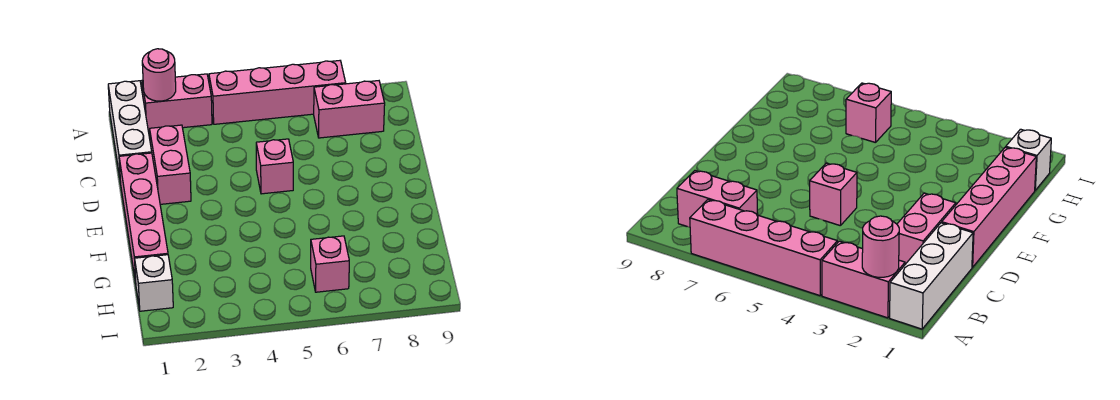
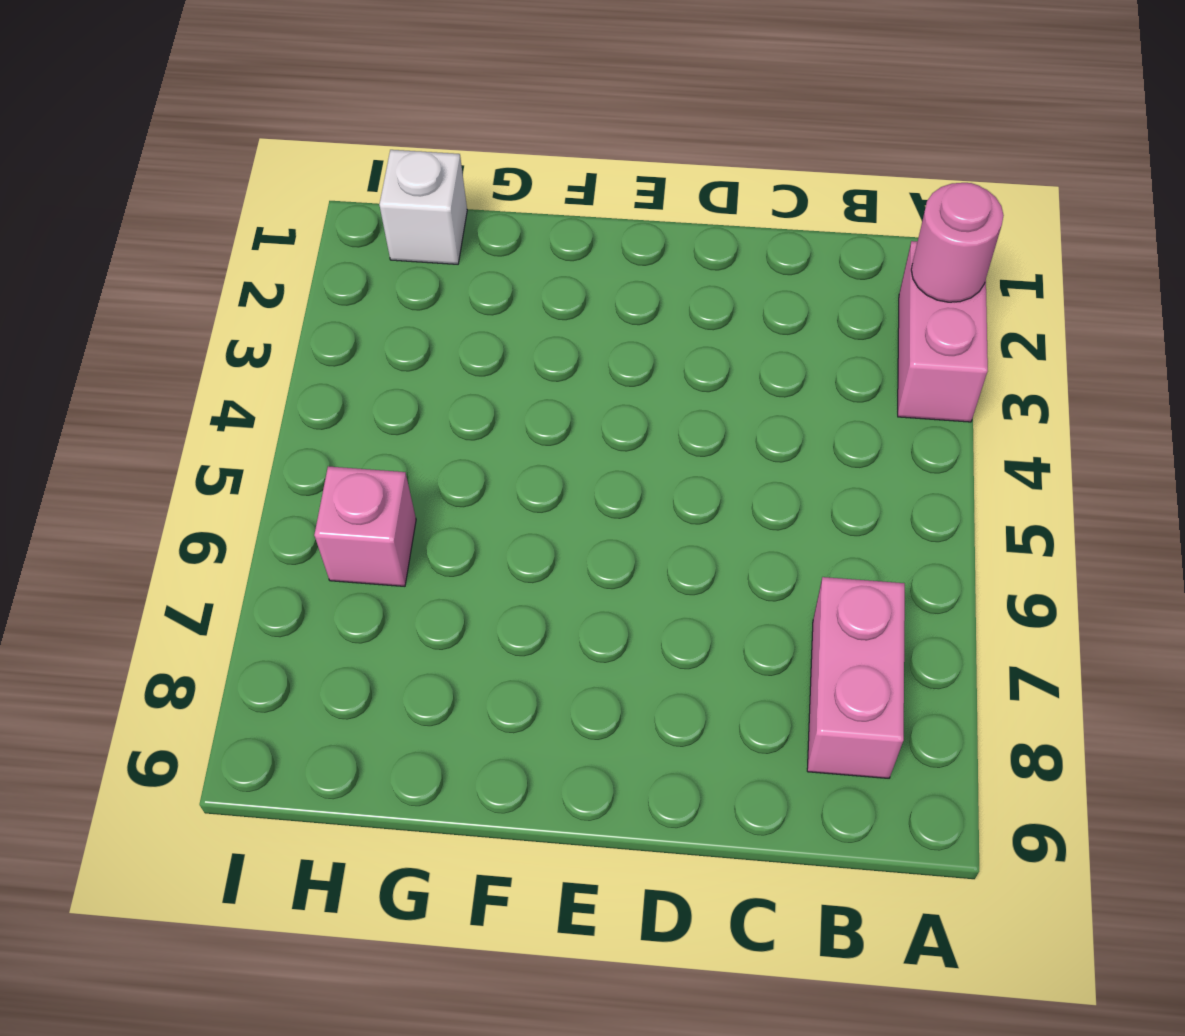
none -> white brick A1:C1 level 1
none -> pink brick A4:A7 level 1

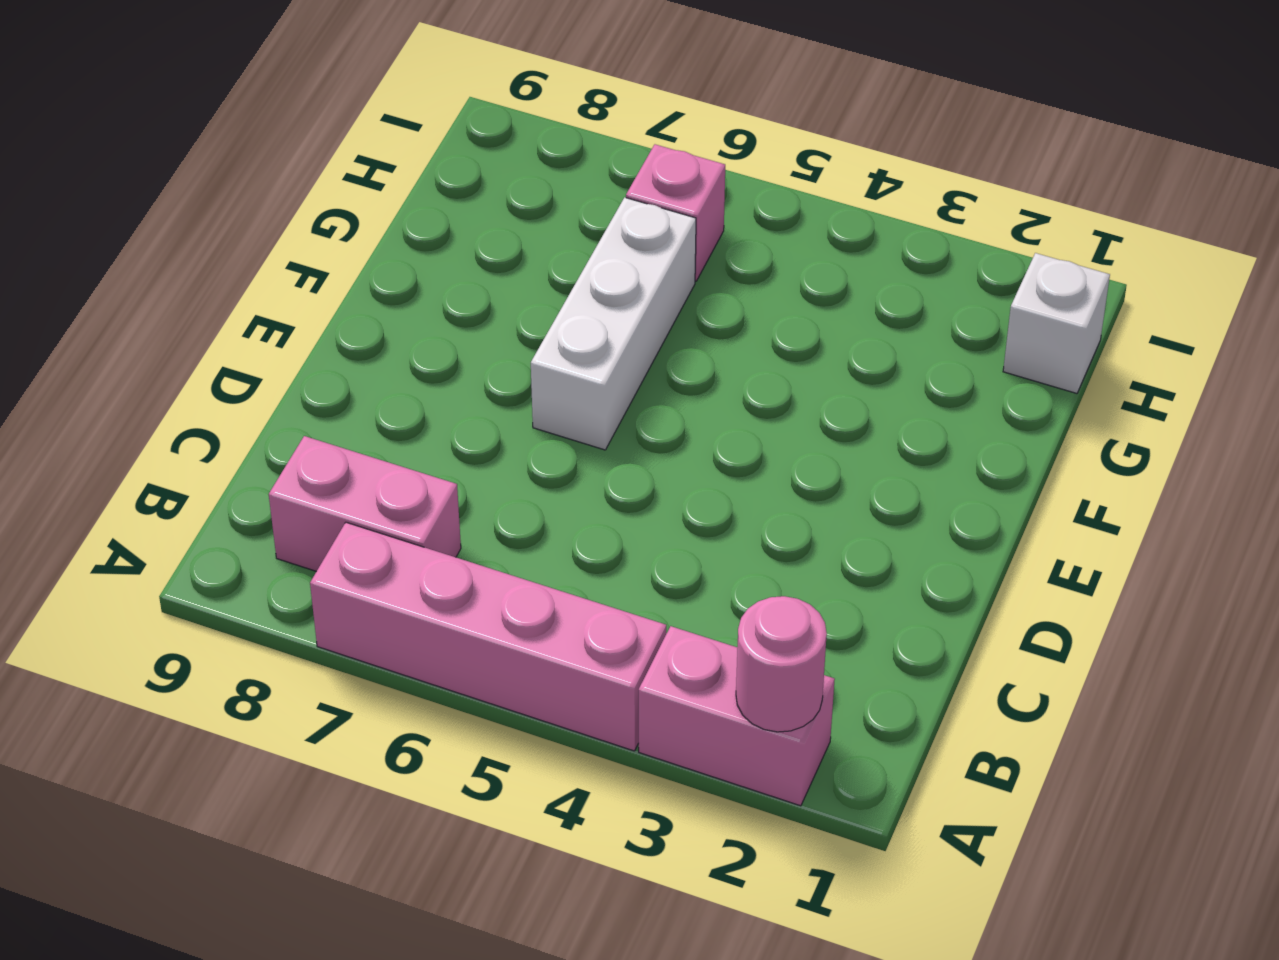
white brick E6:G6 level 1 -> white brick A1:C1 level 1
none -> pink brick C2:D2 level 1
none -> pink brick D1:G1 level 1

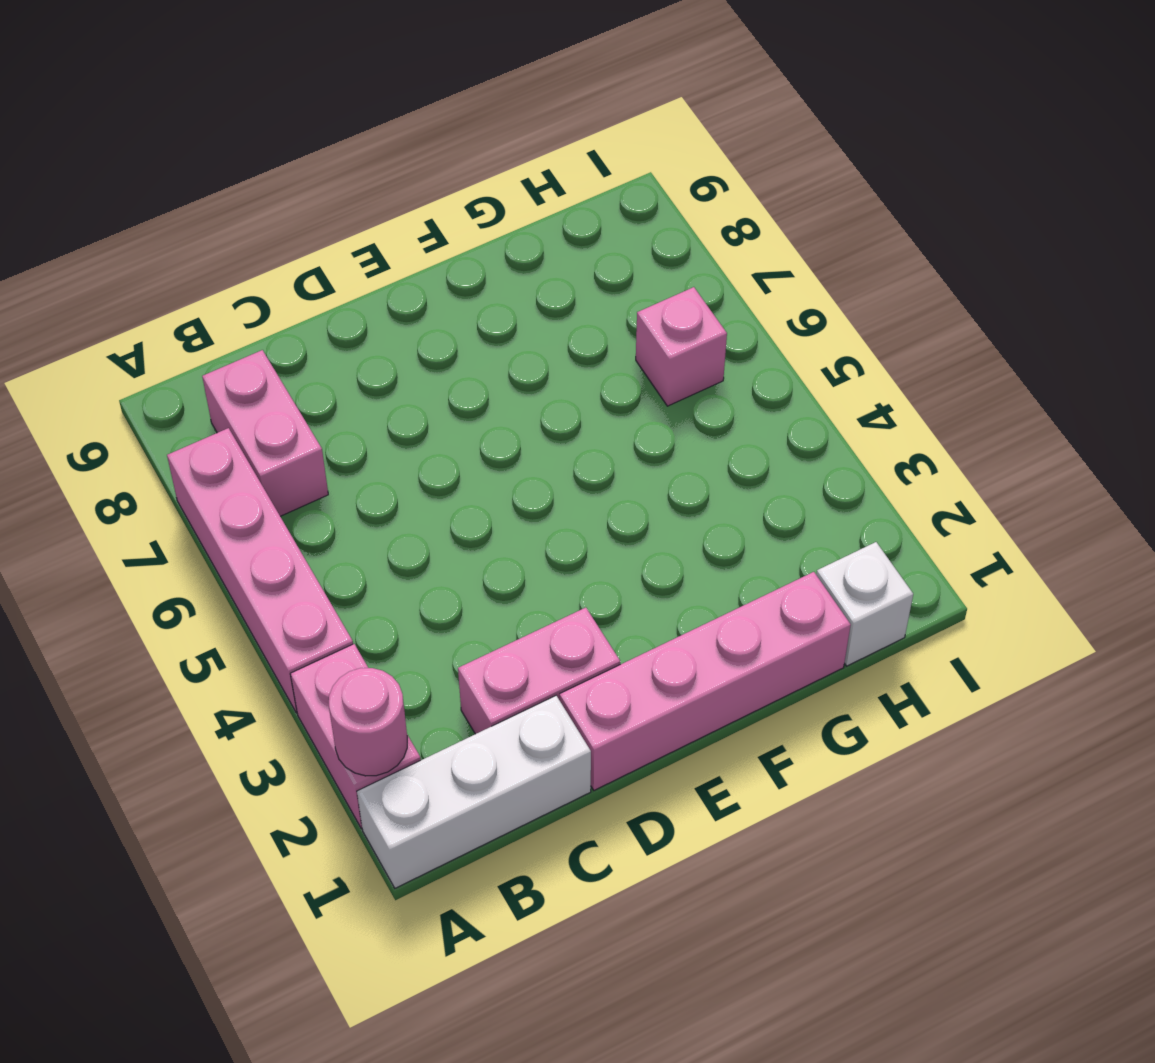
none -> pink brick D5 level 1

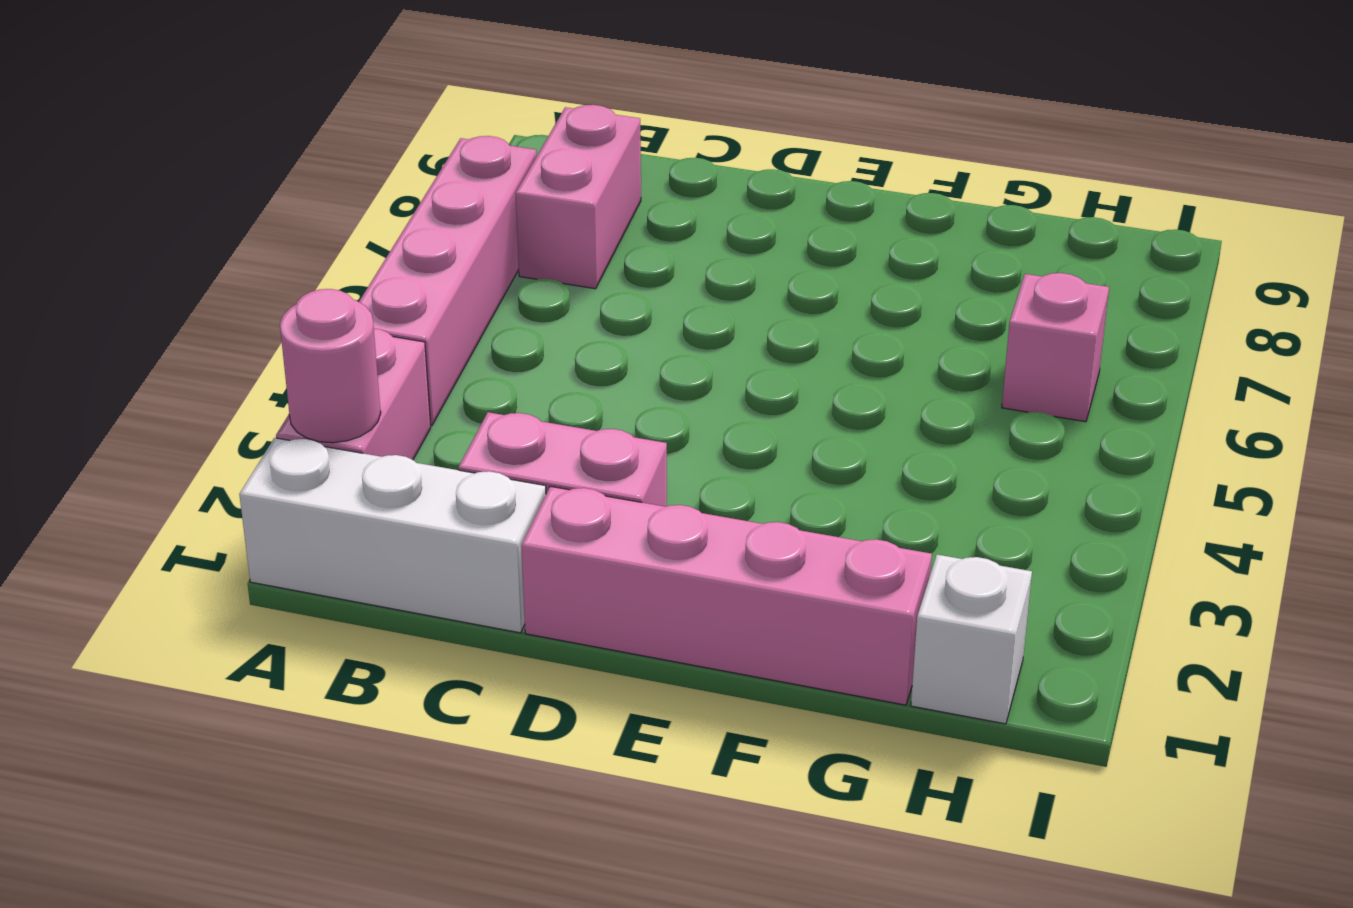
none -> pink brick D5 level 1

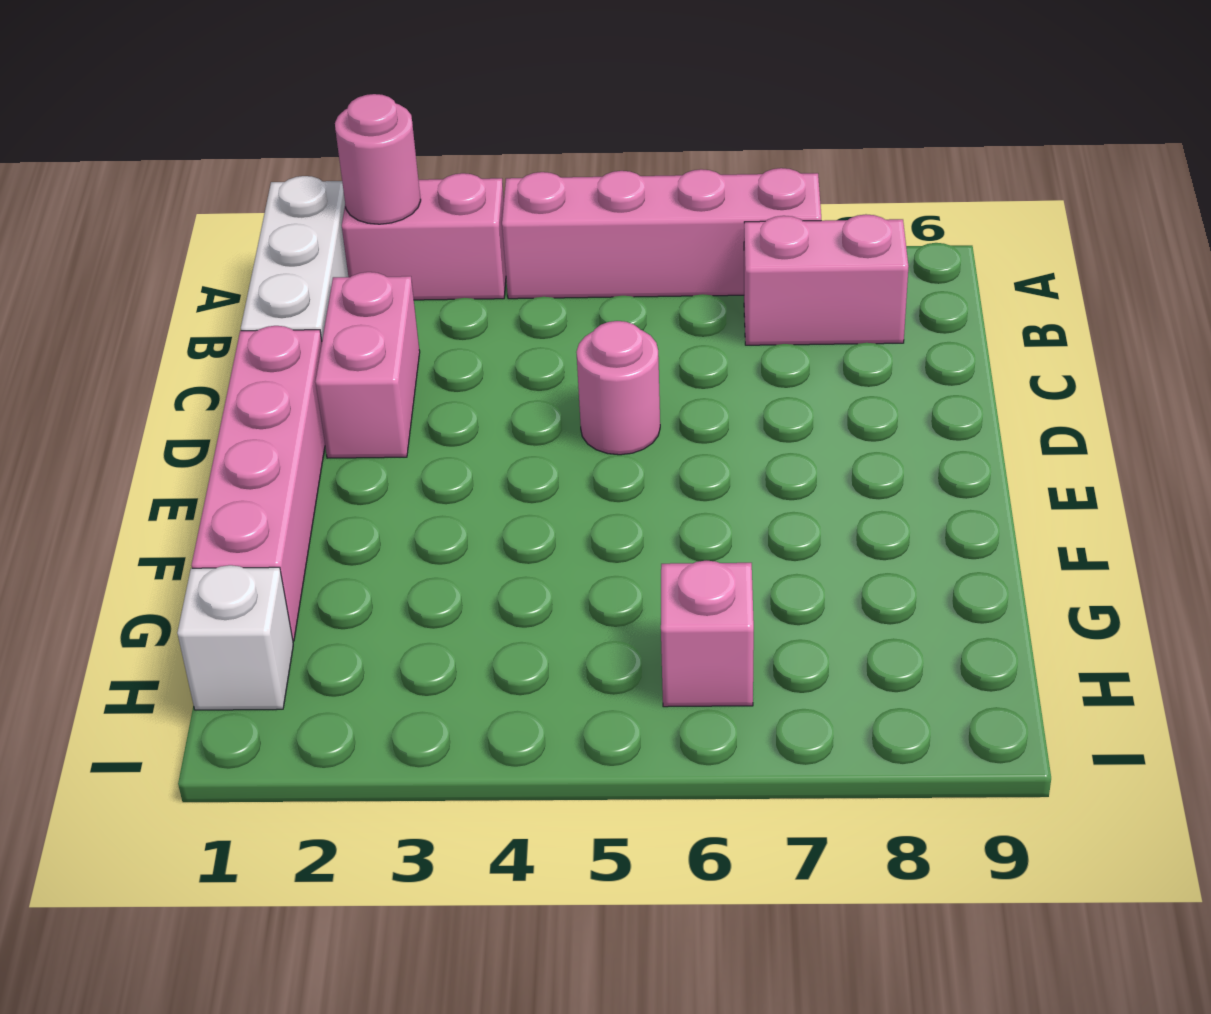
pink round brick D5 level 1 -> pink brick D5 level 1

